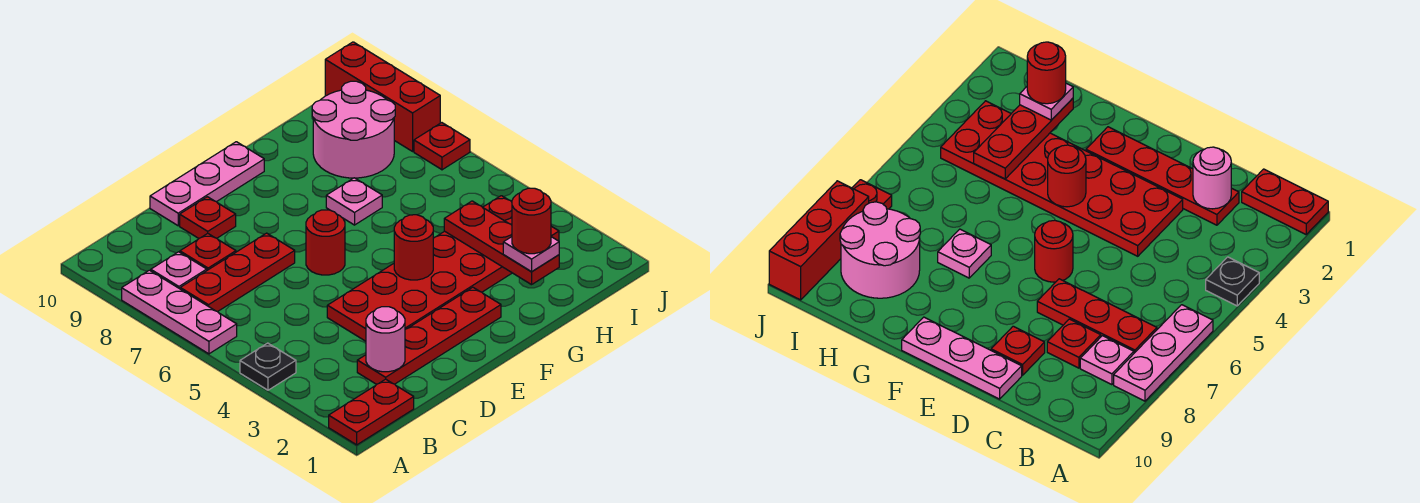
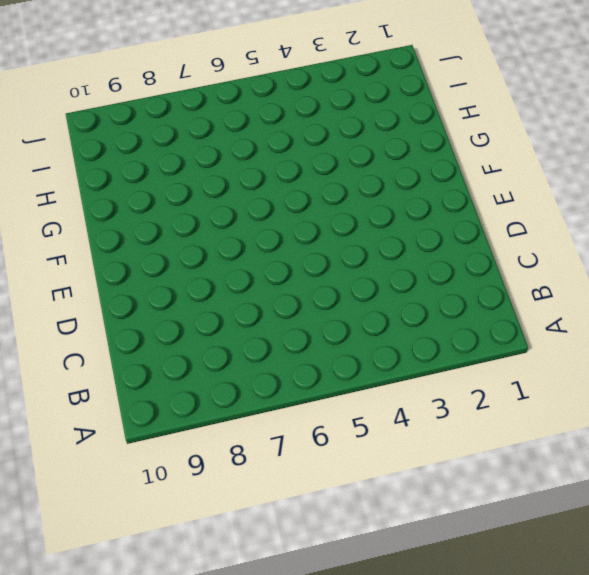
none -> red plate A1:B1 level 1
none -> black plate A4 level 1
none -> pink plate A6:A8 level 1

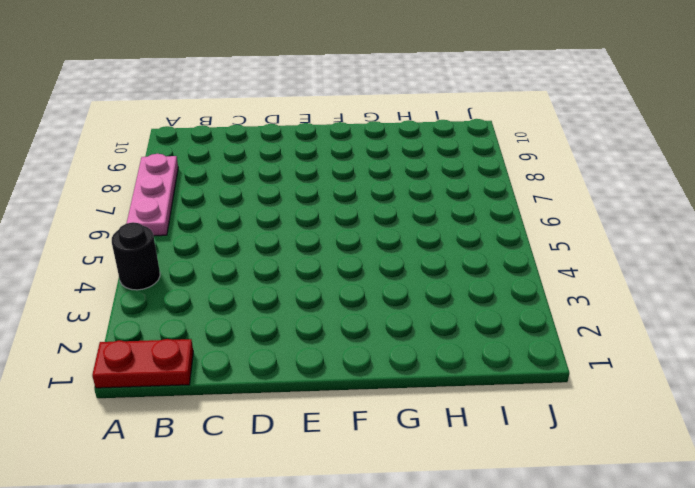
black round brick A4 level 1 -> black plate A4 level 1
none -> red plate B7:D7 level 1
none -> pink plate B8 level 1
none -> red plate C2:F2 level 1

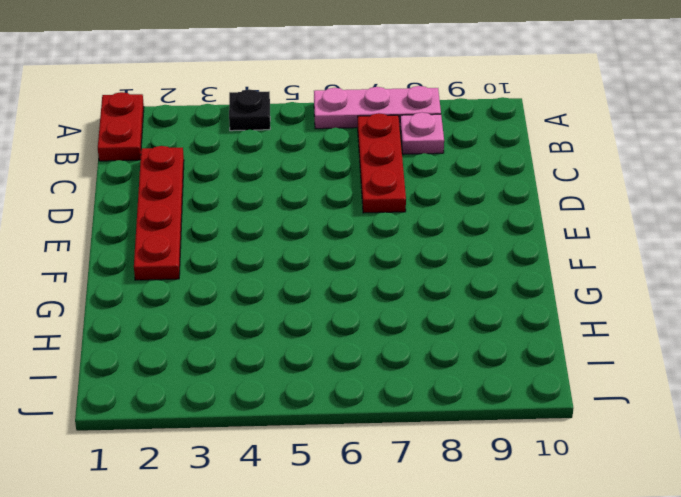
none -> red plate C8 level 1
none -> red plate D3:I4 level 1
none -> red plate D9 level 1

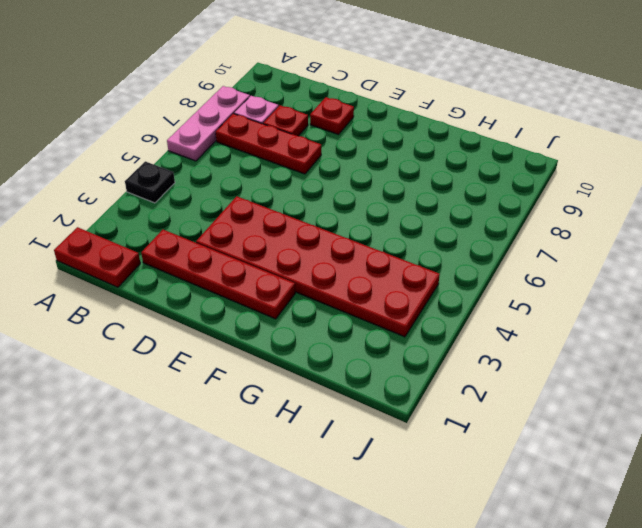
none -> pink plate D10:F10 level 1
none -> red round brick E6 level 1
none -> pink plate G7 level 1

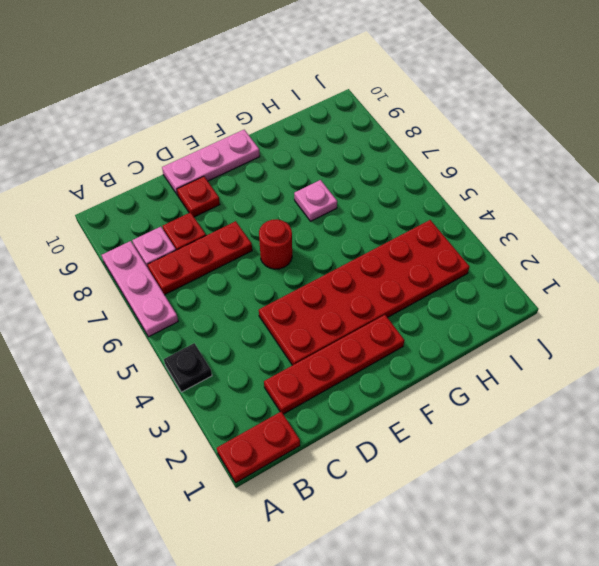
none -> pink round brick H8:I9 level 1
none -> red plate J7 level 1
none -> red brick J8:J10 level 1

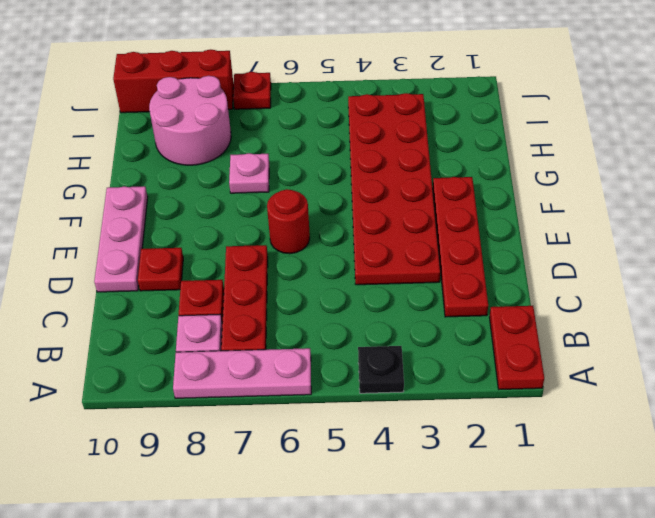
none -> pink round brick C2 level 2
none -> red round brick F4 level 2
none -> red plate H2:H4 level 2

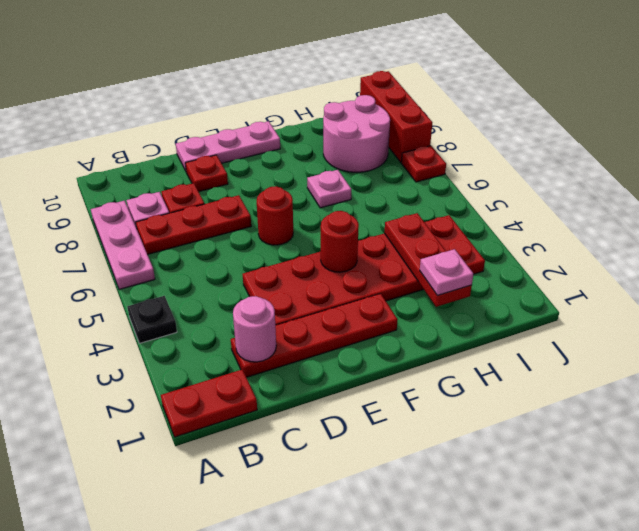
none -> red round brick H2 level 4

